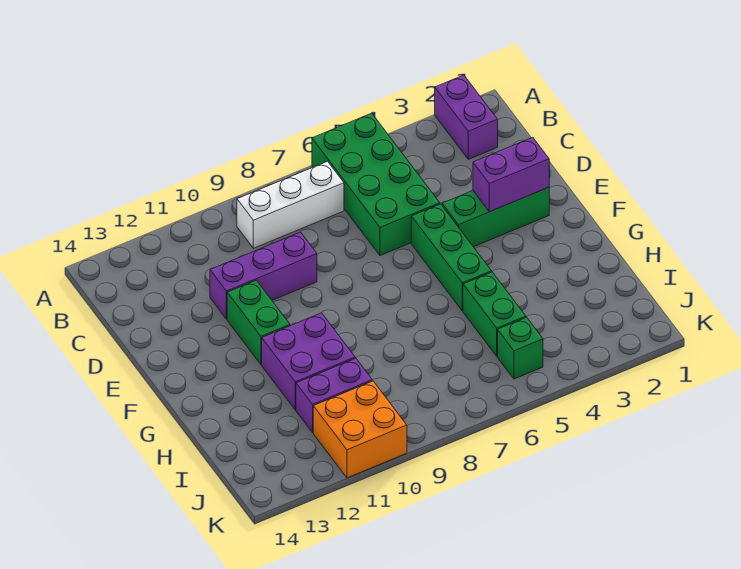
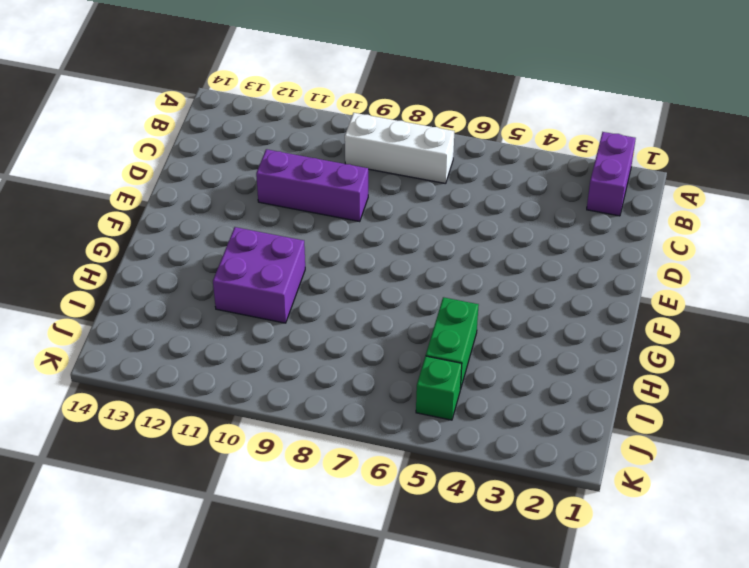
none -> green brick A5:D6 level 1
none -> green brick E2:E4 level 1
none -> green brick E5:G5 level 1

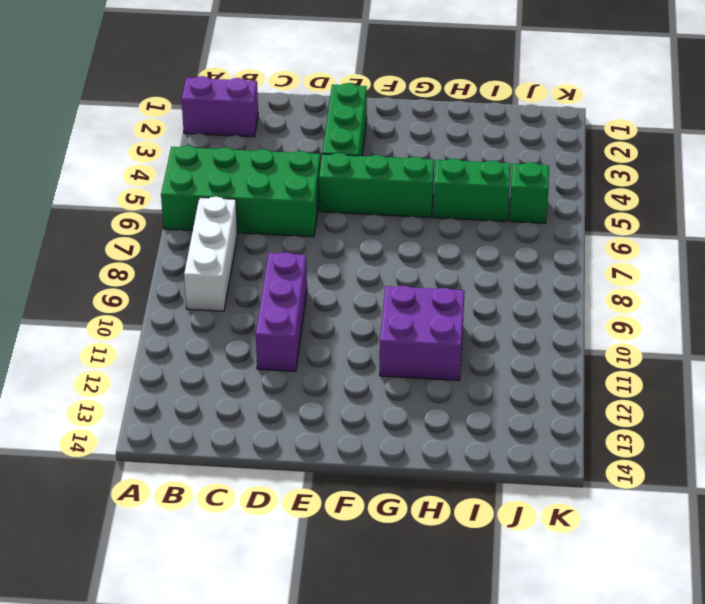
none -> green brick E11:F11 level 1
none -> purple brick I10:I11 level 1
none -> orange brick J10:K11 level 1

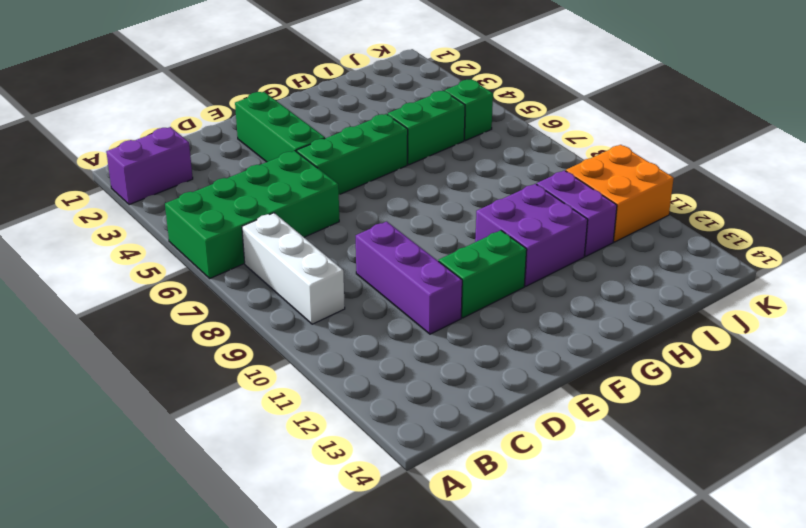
none -> purple brick E2:E3 level 2

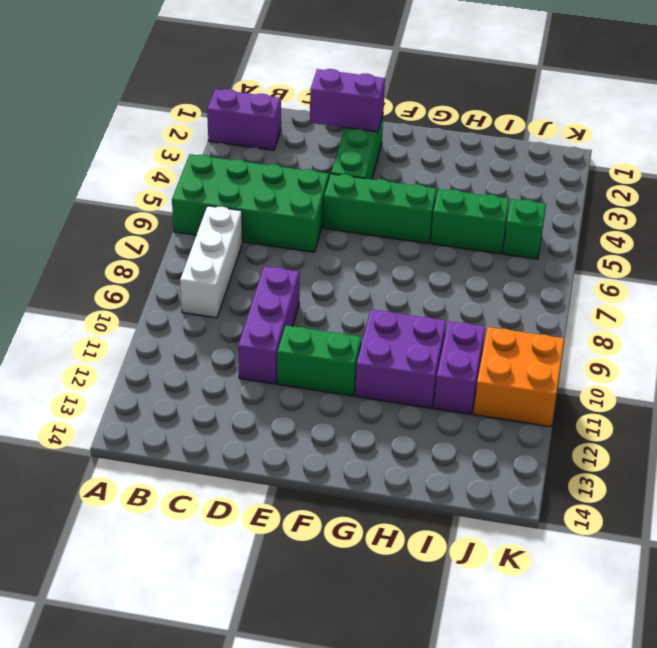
purple brick D2:E2 level 2 -> purple brick E2:E3 level 2

